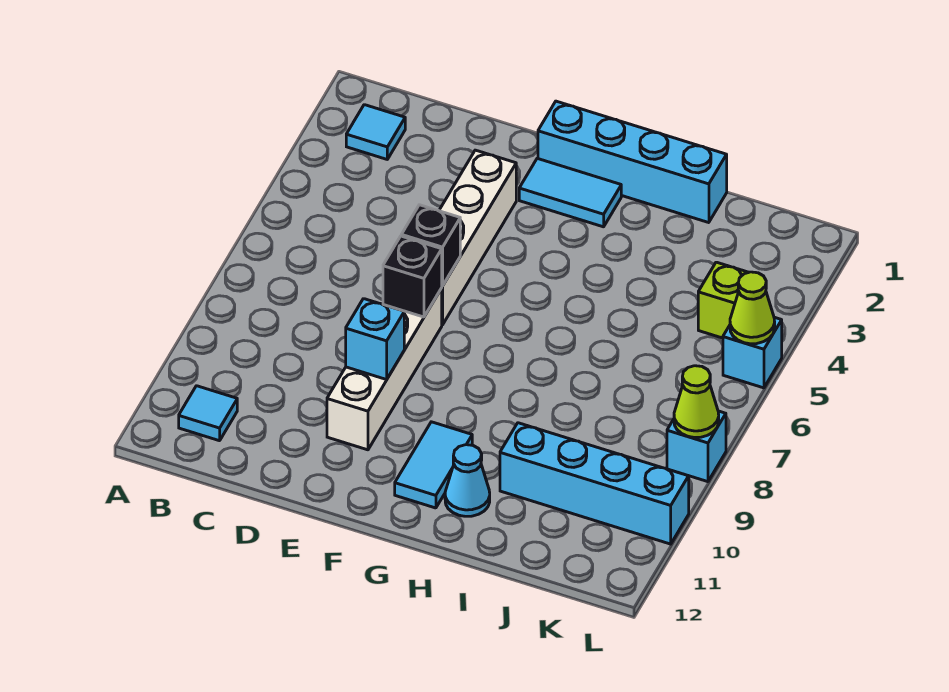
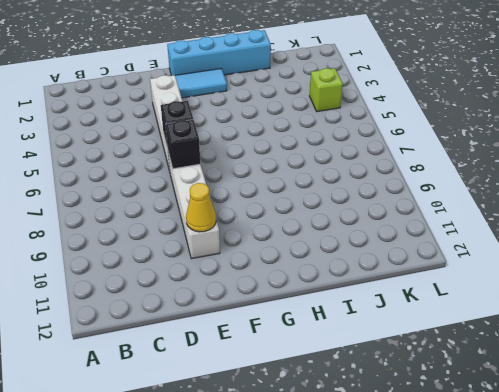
yellow cone E10 level 2 -> none
none -> cyan tile B2 level 1
none -> cyan tile B11 level 1
none -> cyan tile G10:G11 level 1

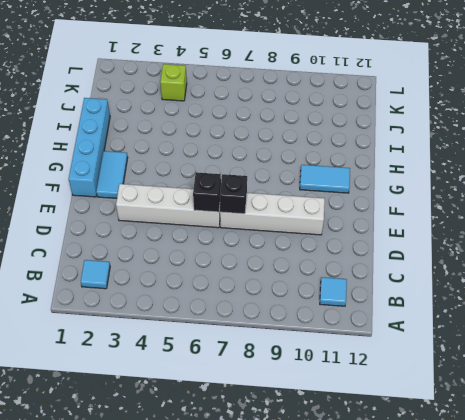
none -> cyan cone H11 level 1
none -> cyan brick I10:L10 level 1
none -> cyan brick L5 level 1

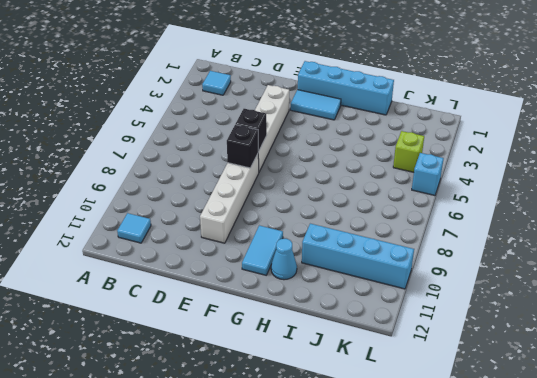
none -> cyan brick L8 level 1
none -> cyan brick E9 level 2
none -> lime cone L5 level 2

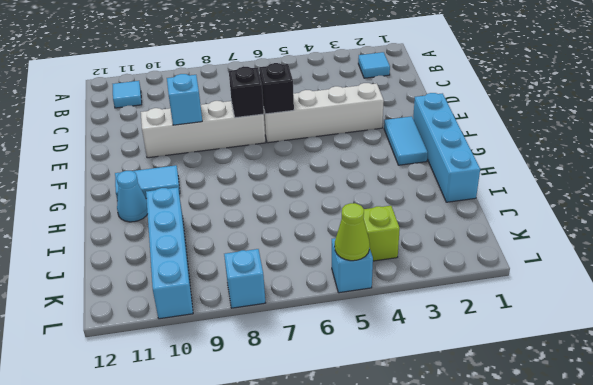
none -> lime cone L8 level 2

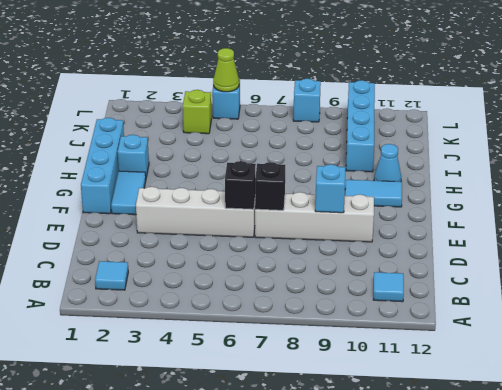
cyan brick H2 level 1 -> none
none -> lime cone L8 level 2

